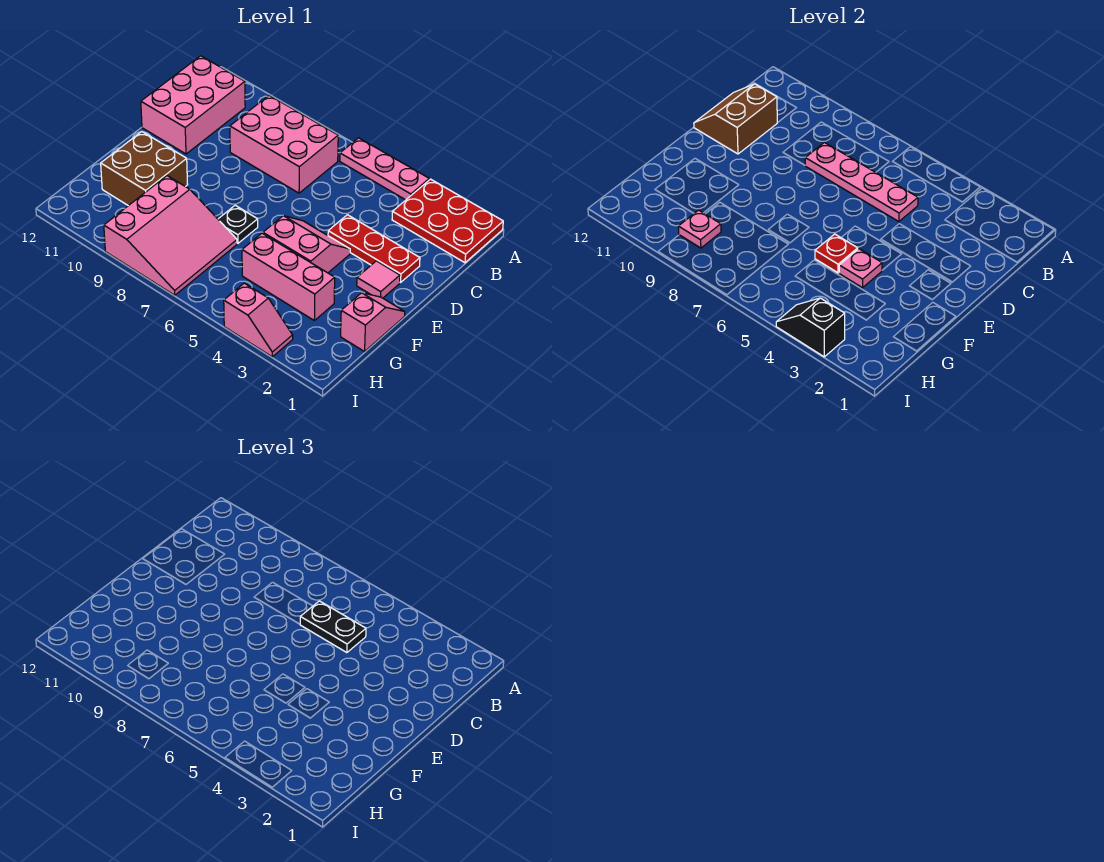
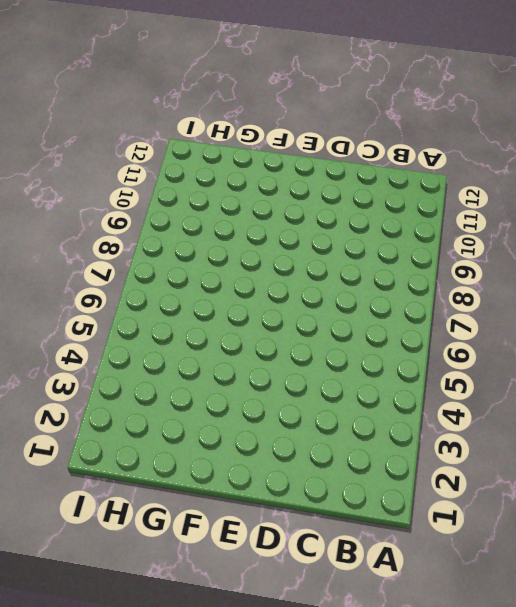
none -> red plate A1:B3 level 1
none -> pink plate A4:A6 level 1
none -> pink brick B7:C9 level 1

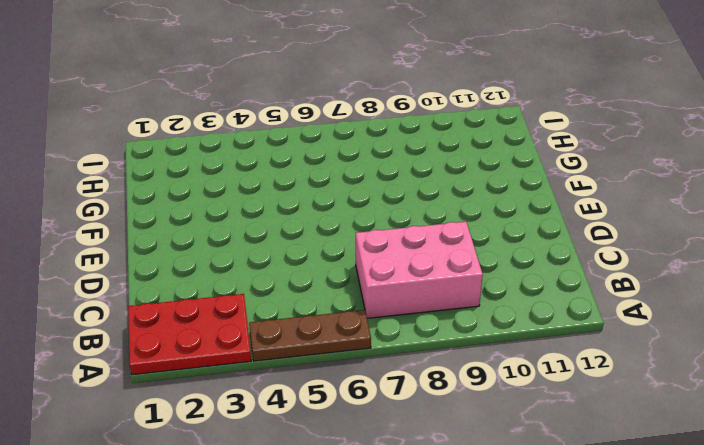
brown plate A4:A6 level 1 -> pink plate A4:A6 level 1
none -> pink brick B11:D12 level 1
none -> red plate D2:D4 level 1
none -> pink tile E2 level 1

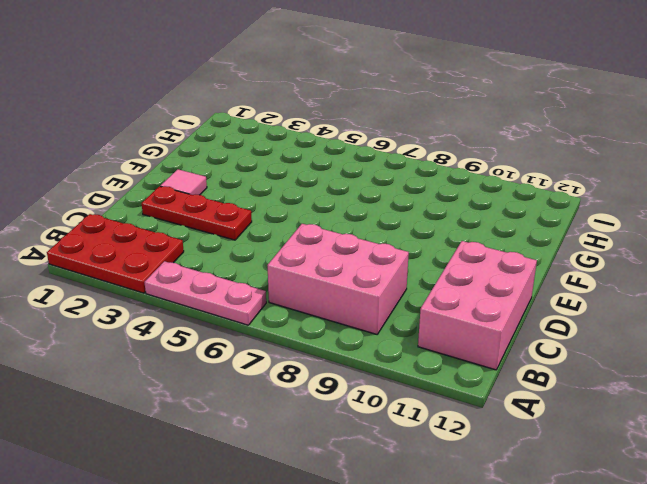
none -> pink slope E4:F5 level 1 top F
none -> pink slope F1:G1 level 1 top G
none -> black plate F7 level 1

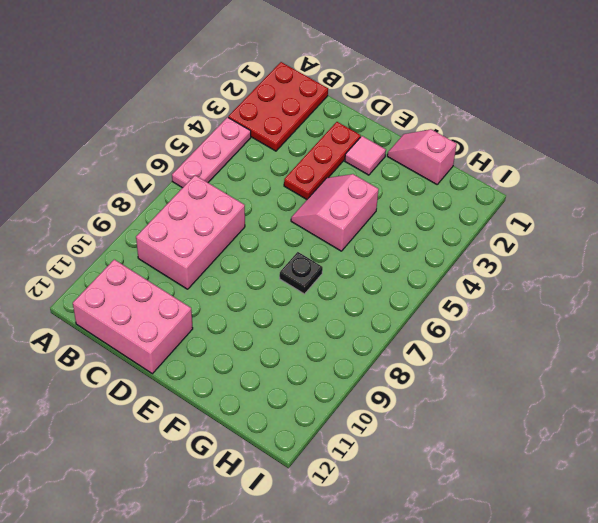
none -> brown brick F10:G11 level 1
none -> pink brick G3:G5 level 1
none -> pink slope G7:I9 level 1 top 9

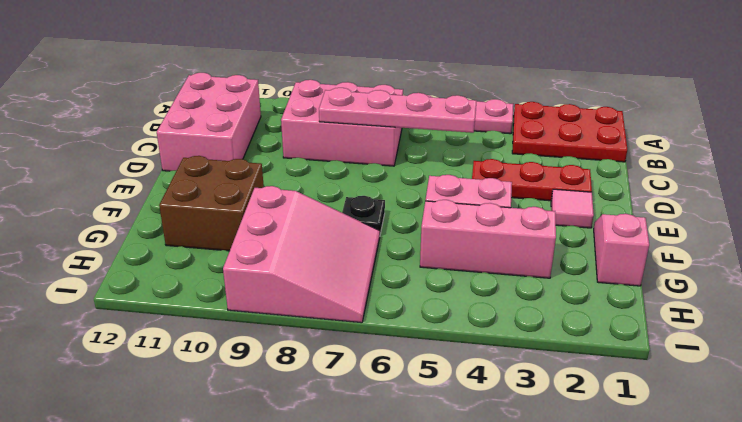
none -> pink slope I3:I4 level 1 top 4
none -> brown slope C11:D12 level 2 top 11
none -> pink plate F4 level 2

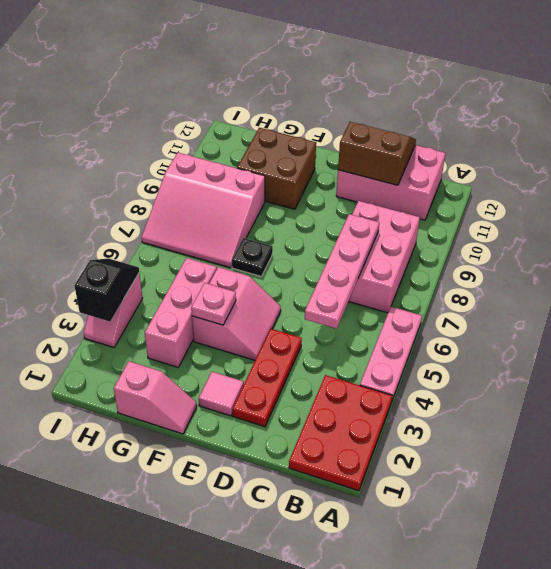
none -> red plate F5 level 2
none -> pink plate H9 level 2
none -> black plate C5:C6 level 3

